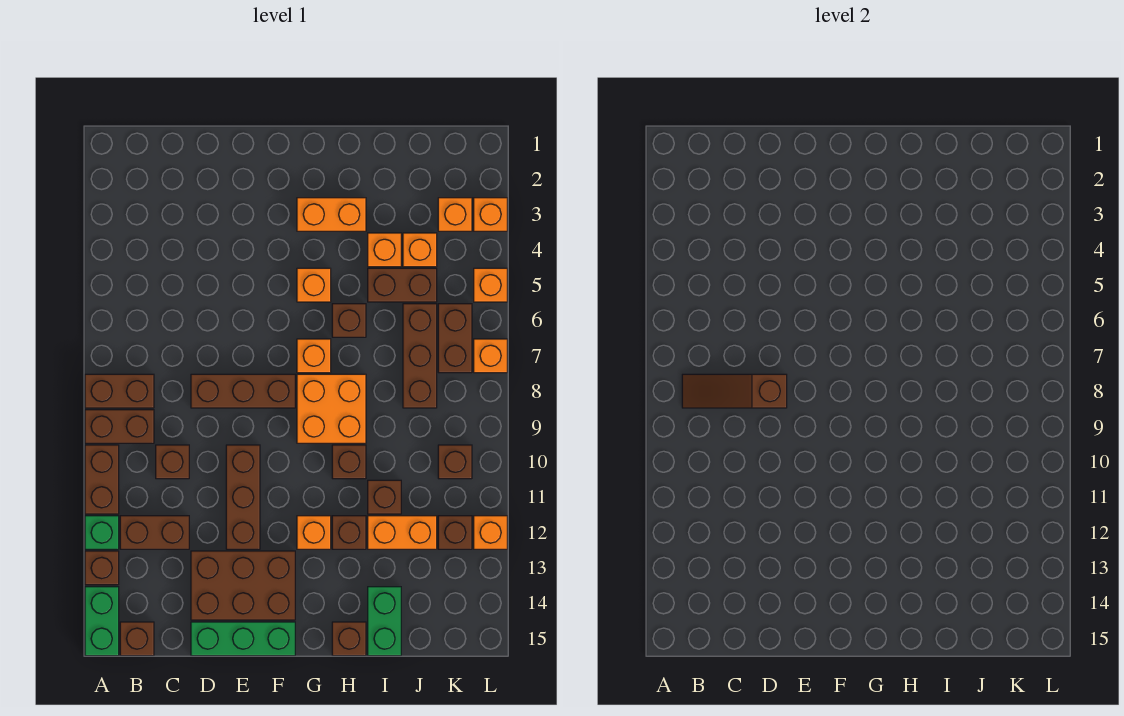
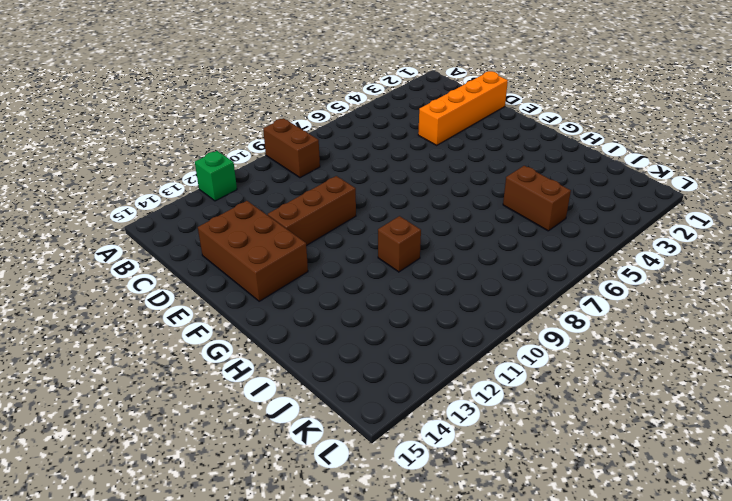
orange brick D1:D4 level 1 -> none
none -> brown brick A8:B8 level 1
none -> brown brick A10:A11 level 1
none -> brown brick A13 level 1
none -> green brick A14:A15 level 1

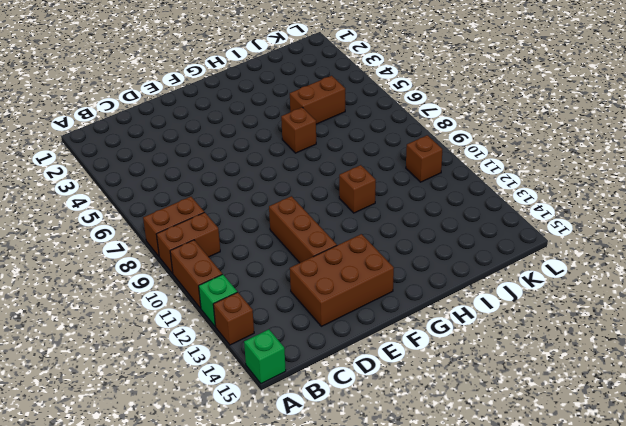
green brick A15 level 1 -> green brick A14:A15 level 1
none -> brown brick B12:C12 level 1
none -> brown brick B15 level 1
none -> brown brick C10 level 1
none -> brown brick D8:F8 level 1

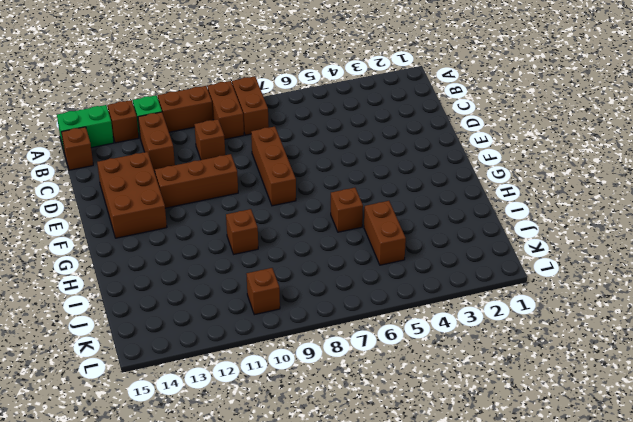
none -> green brick D15:F15 level 1
none -> orange brick G3:H3 level 1
none -> orange brick G5 level 1
none -> orange brick G7 level 1

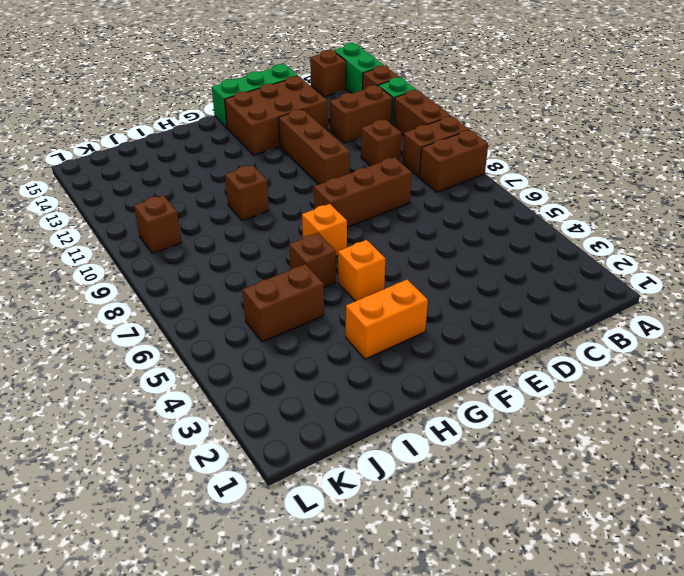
none -> orange brick G8:H9 level 1
none -> orange brick G12 level 1
none -> brown brick H12 level 1
none -> brown brick H15 level 1

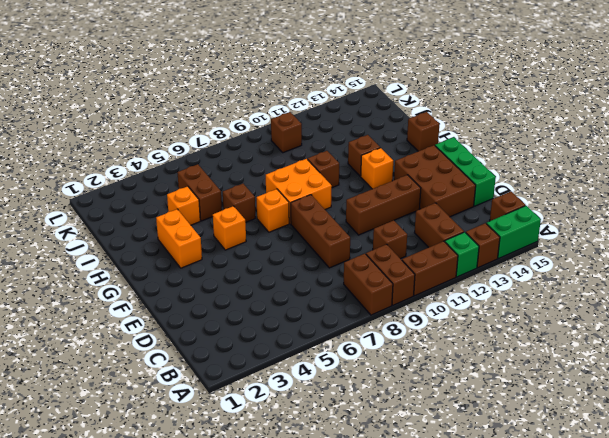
none -> brown brick I11 level 1
none -> orange brick I12:J12 level 1
none -> green brick I14:I15 level 1
none -> orange brick J4 level 1

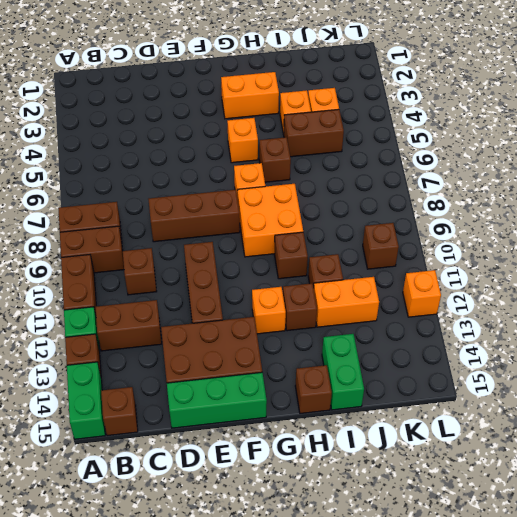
none -> brown brick J6:J8 level 1
none -> orange brick K3 level 1
none -> brown brick K6:K7 level 1
none -> brown brick K12 level 1

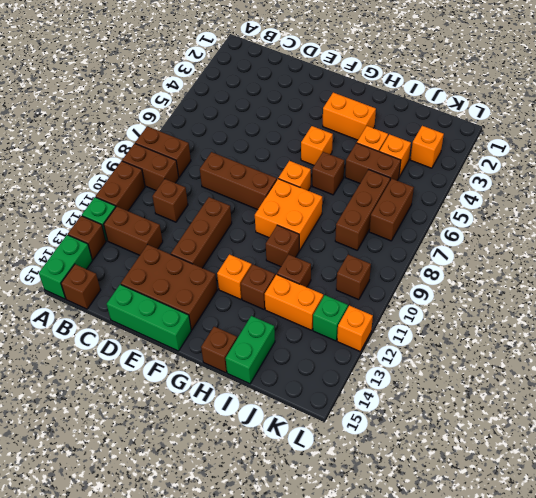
green brick K12 level 1 -> brown brick K12 level 1
none -> orange brick L3 level 1
none -> orange brick L5 level 1
none -> orange brick L7 level 1
none -> brown slope B8:D8 level 2 top D

